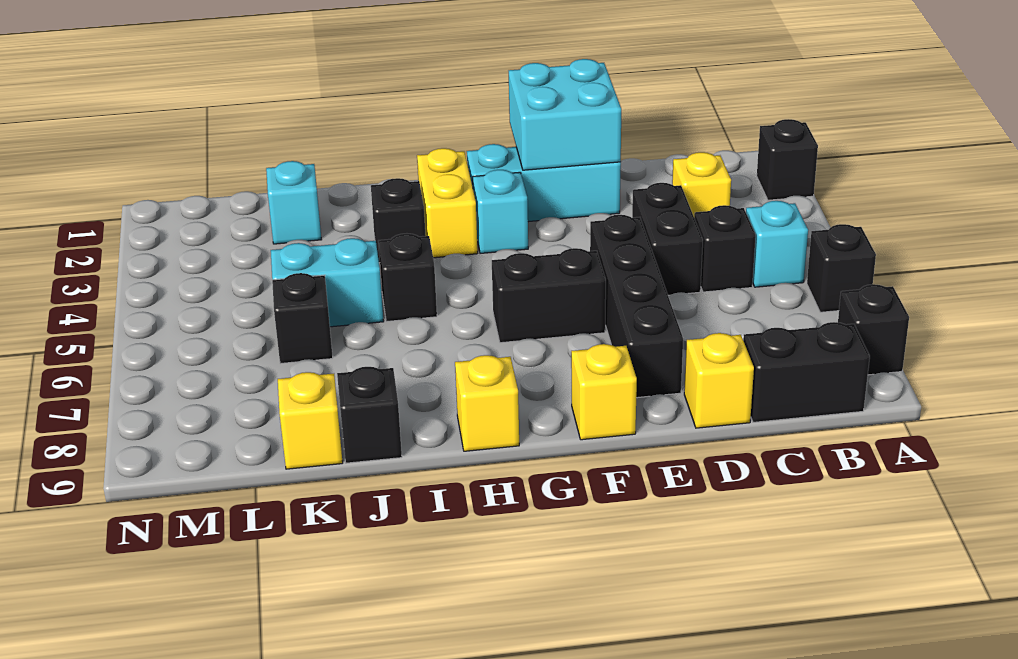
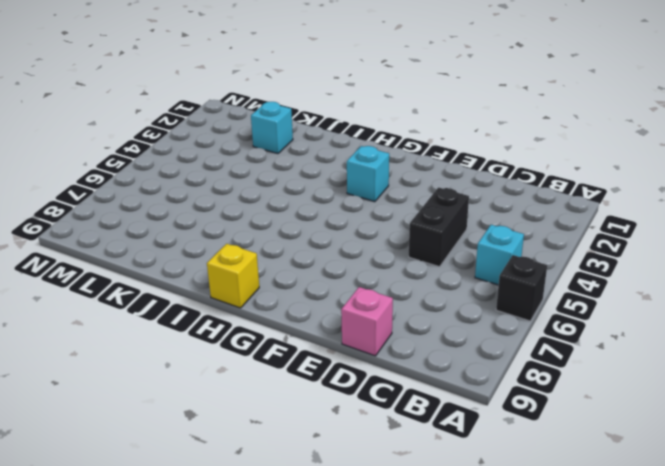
pink brick D9 level 1 -> yellow brick D9 level 1
none -> black brick A2 level 1
none -> black brick A8 level 1
none -> black brick B9:C9 level 1

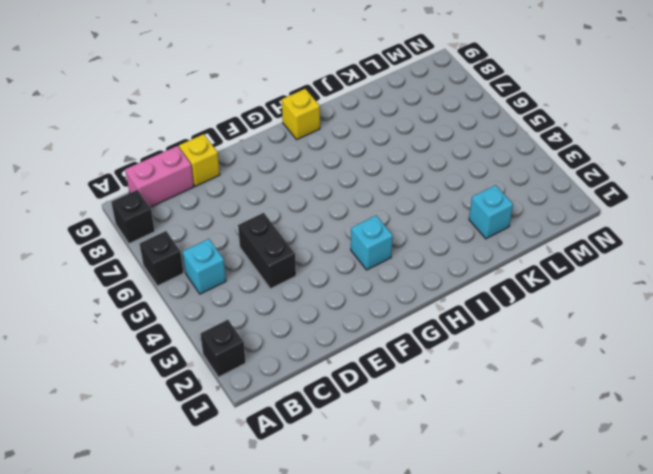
pink brick B9:C9 level 1 -> black brick B9:C9 level 1
none -> yellow brick C3 level 1
none -> black brick C5 level 1
none -> cyan brick E2:G2 level 1

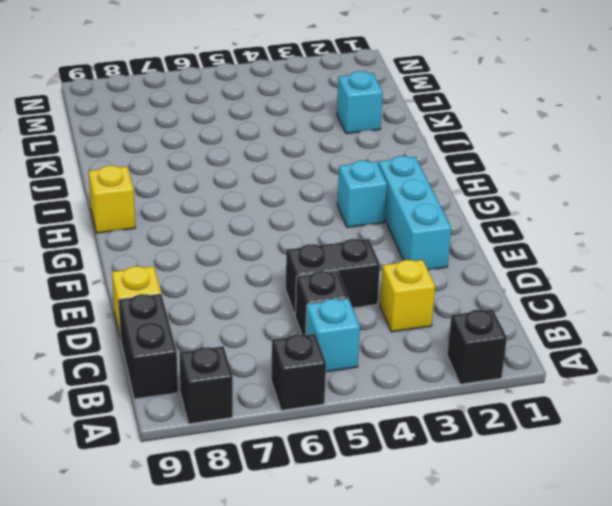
none -> black brick E5:E8 level 1
none -> black brick F6:G6 level 1
none -> yellow brick F9 level 1

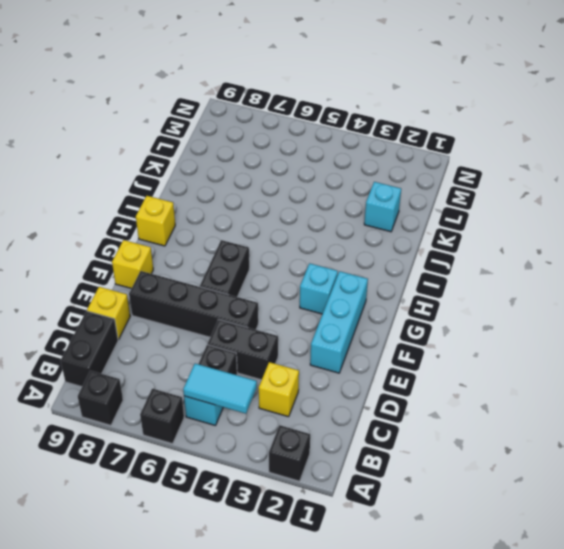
cyan tile B4:B5 level 2 -> none
none -> yellow brick H2:H3 level 1
none -> black brick I3 level 1
none -> black brick I5 level 1

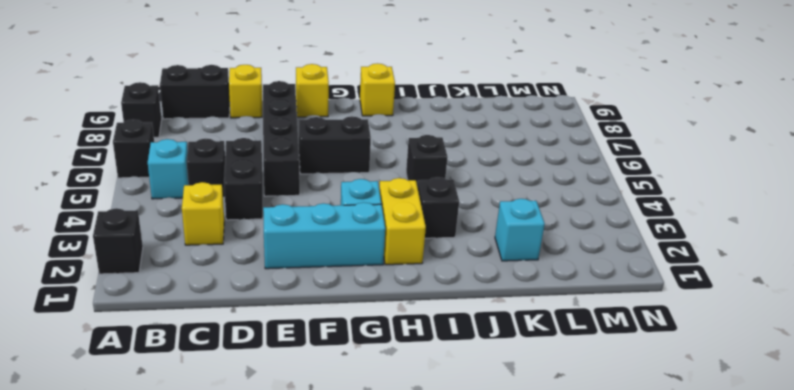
none -> cyan brick J5:K5 level 1
none -> black brick J9 level 1
none -> black brick K6 level 1

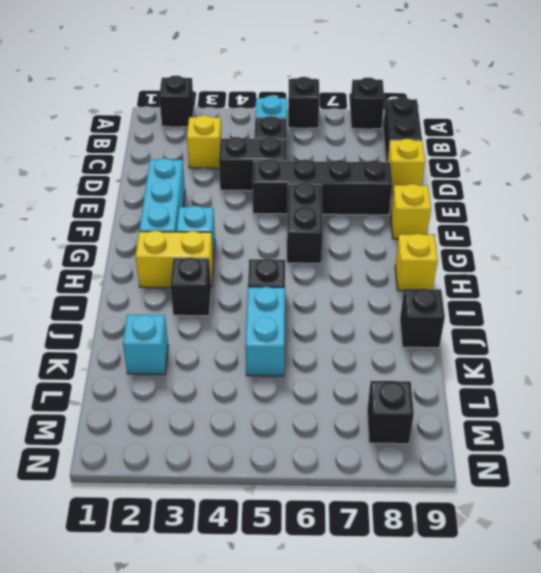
black brick M8 level 1 -> black brick K6 level 1
none -> yellow brick K9 level 1
none -> cyan brick E1:F2 level 2

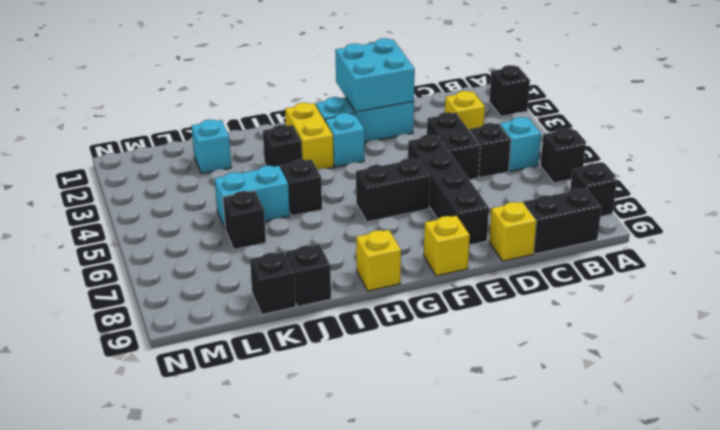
black brick K9 level 1 -> yellow brick K9 level 1

